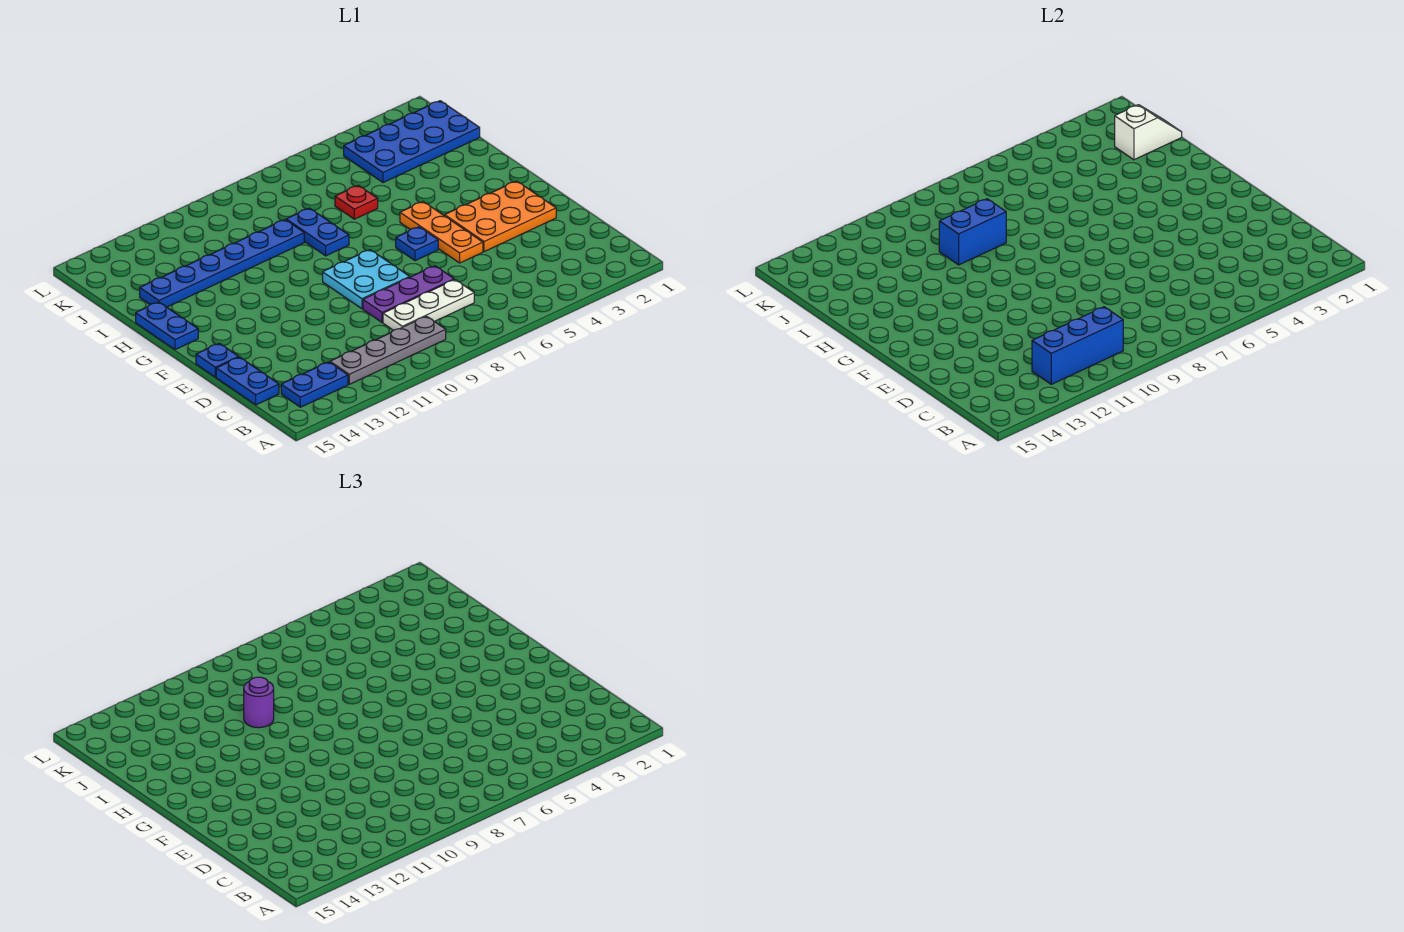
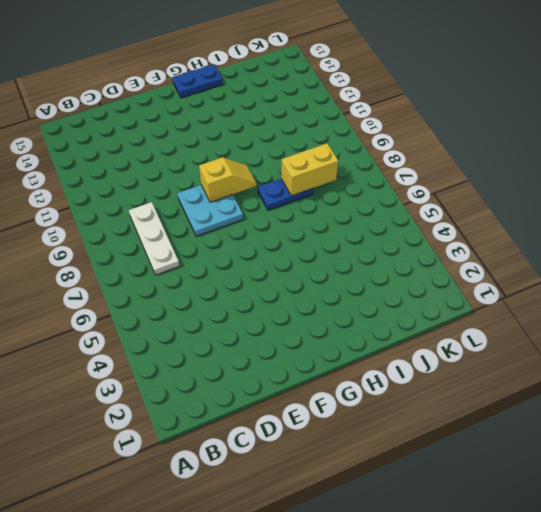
yellow slope F9:G9 level 2 top F -> none
yellow brick I8:J8 level 2 -> none
none -> grey plate B9:B12 level 1
none -> blue plate B13:B14 level 1
none -> blue plate C15:D15 level 1

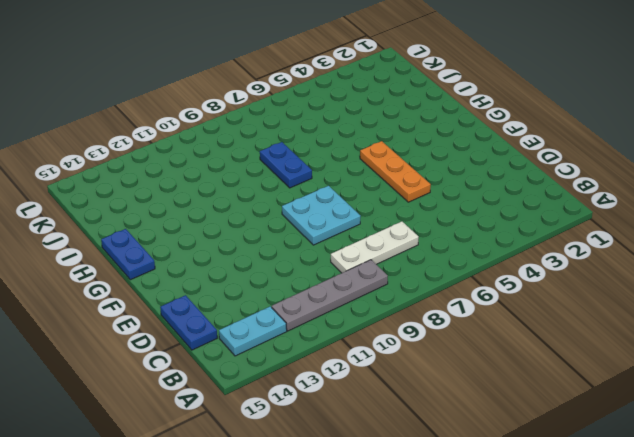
cyan plate B13:B14 level 1 -> blue plate B13:B14 level 1
none -> purple plate D7:D9 level 1
none -> orange plate E2:F4 level 1
none -> blue plate E15 level 1

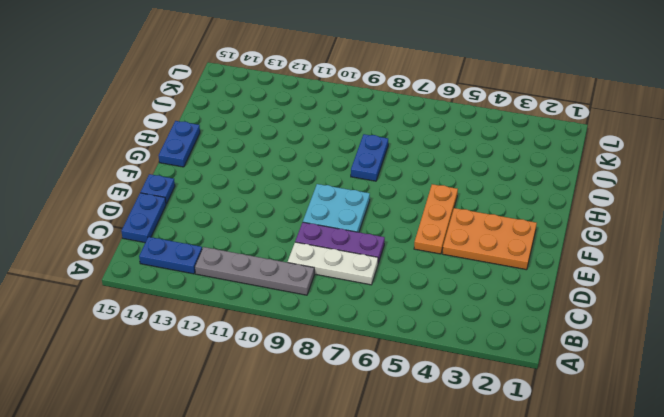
none -> blue plate F6 level 1
none -> red plate I6 level 1
none -> blue plate I9:I14 level 1

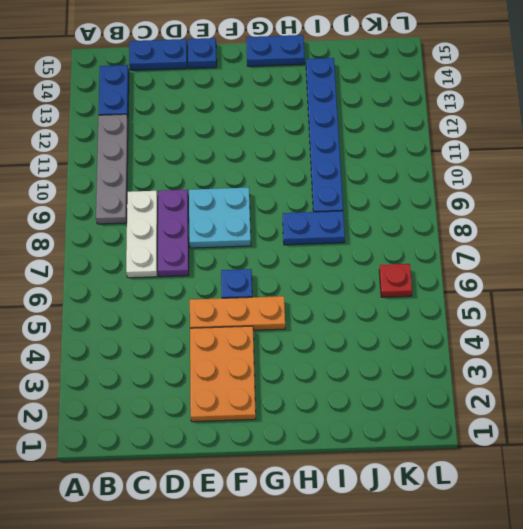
red plate K6 level 1 -> red plate I6 level 1
none -> blue plate J1:K4 level 1
none -> blue brick B10:B12 level 2
none -> blue brick I9:I10 level 2

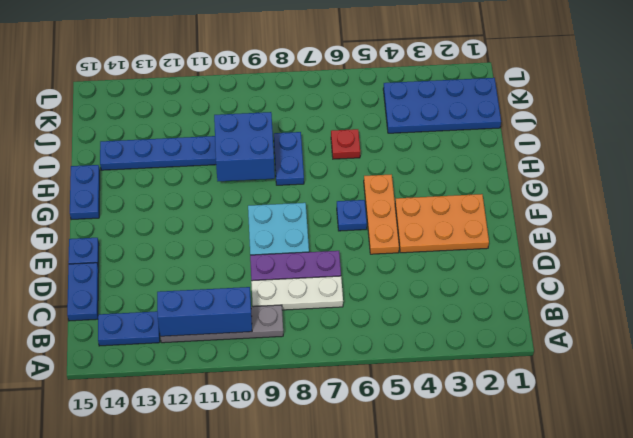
blue brick H9:I10 level 2 -> blue brick I9:I10 level 2
none -> white slope J1:J2 level 2 top 2
none -> purple round brick I10 level 3

